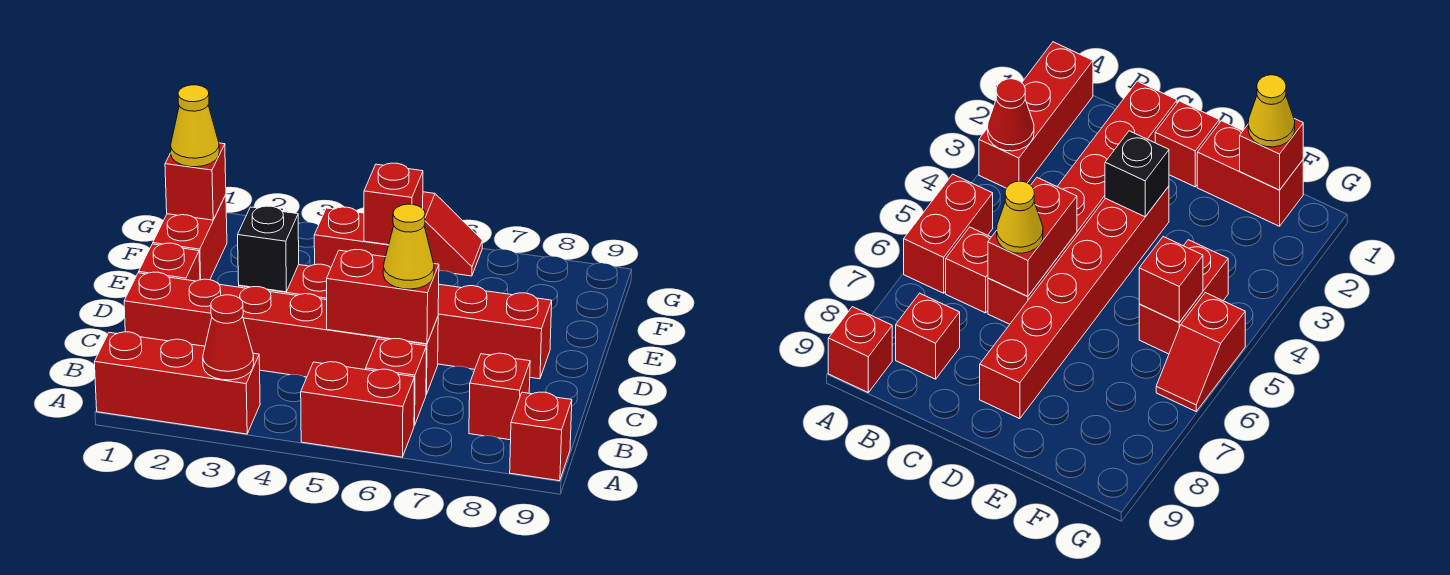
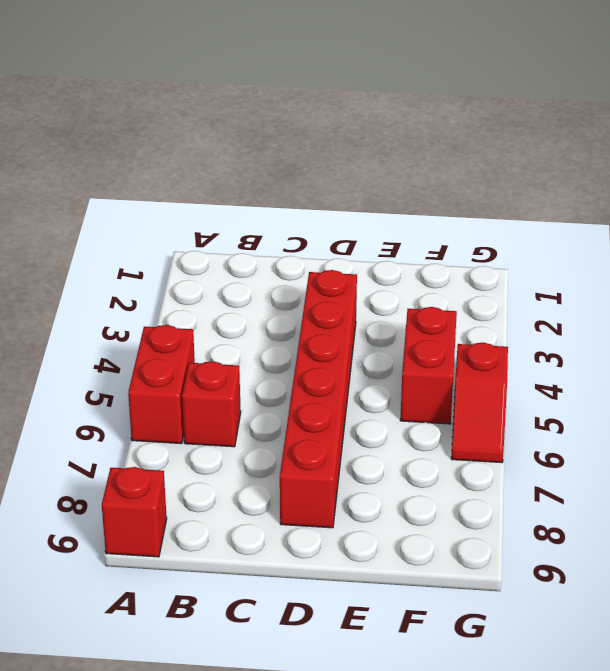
none -> red brick A1:A3 level 1
none -> red brick B8 level 1
none -> red brick C1:C6 level 1

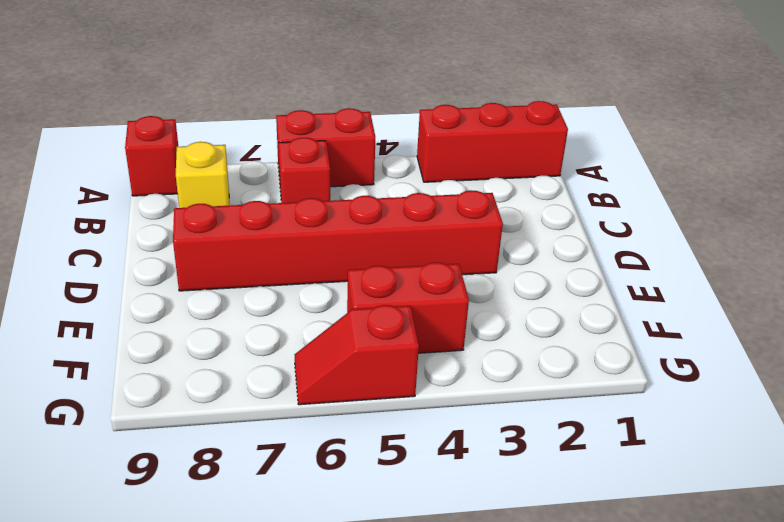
yellow brick B8 level 1 -> red brick B8 level 1
none -> red brick C1:C6 level 1
none -> red brick D1 level 1
none -> red brick E1:F1 level 1

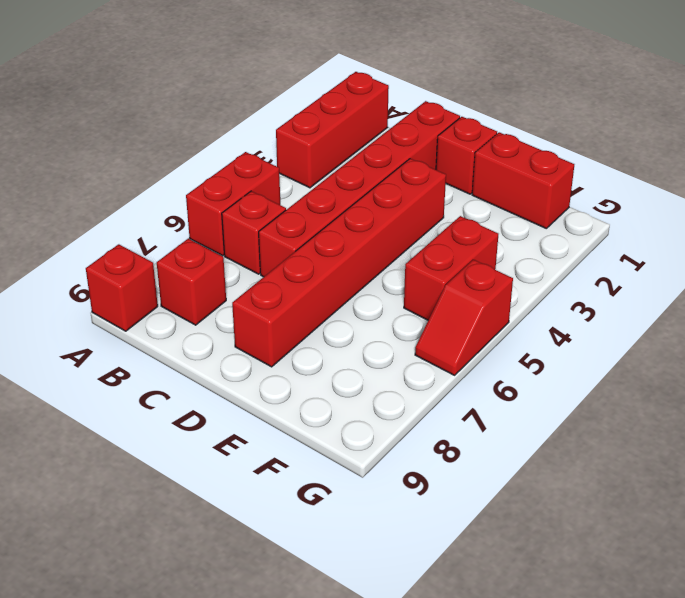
none -> red cone A3 level 2
none -> red brick C5:C6 level 2
none -> black brick D3 level 2

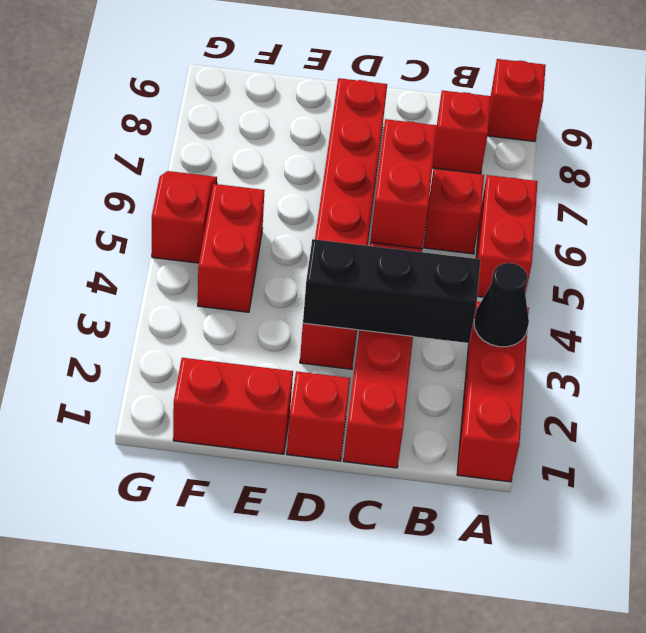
black cone A3 level 2 -> red cone A3 level 2
black brick B3:D3 level 2 -> black brick D3 level 2
none -> red brick F1 level 2
none -> red brick F5 level 2
none -> yellow cone C6 level 3

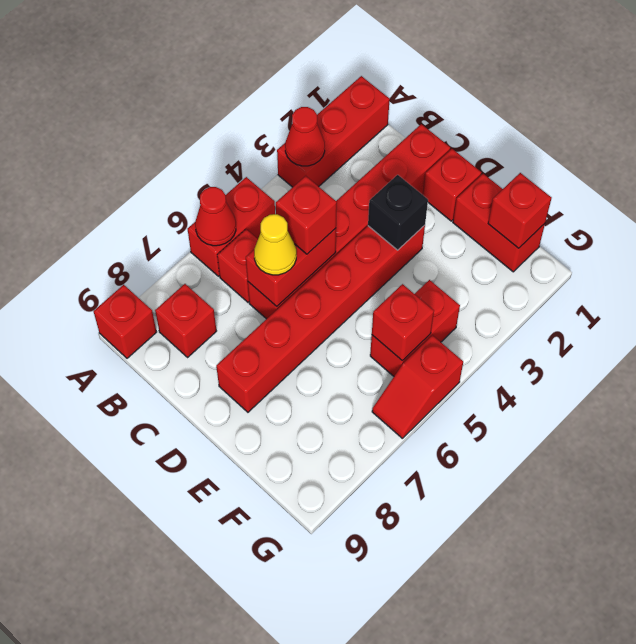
red cone A6 level 2 -> none
red brick C5 level 3 -> none
none -> yellow cone F1 level 3

